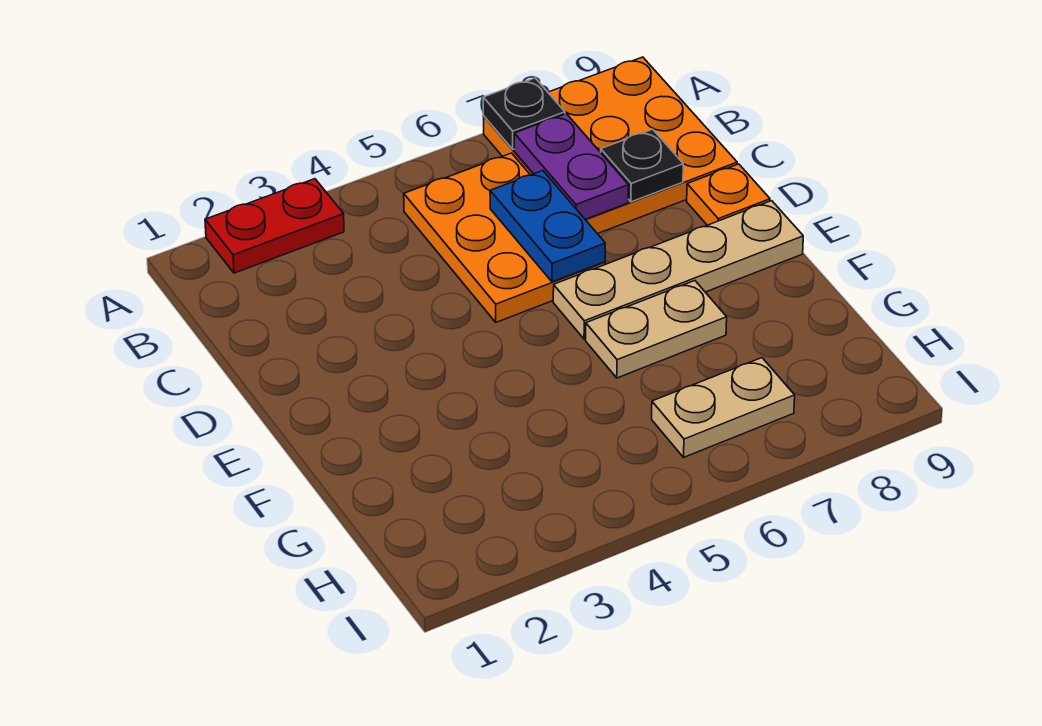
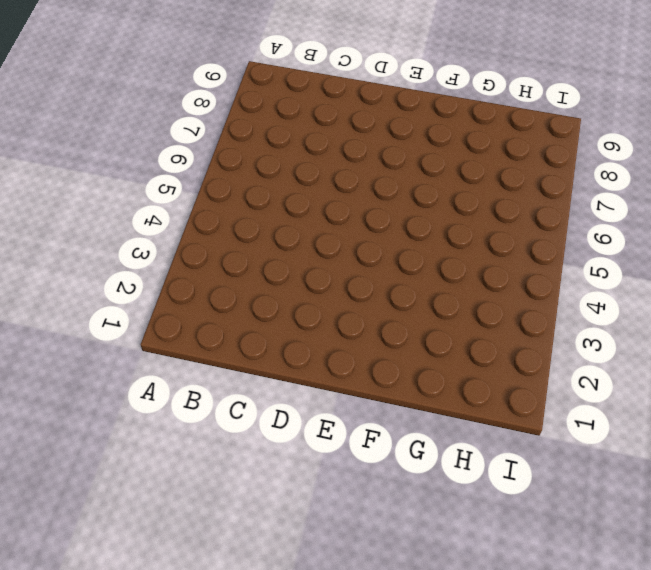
none -> red plate A2:A3 level 1
none -> orange plate A7:C9 level 1

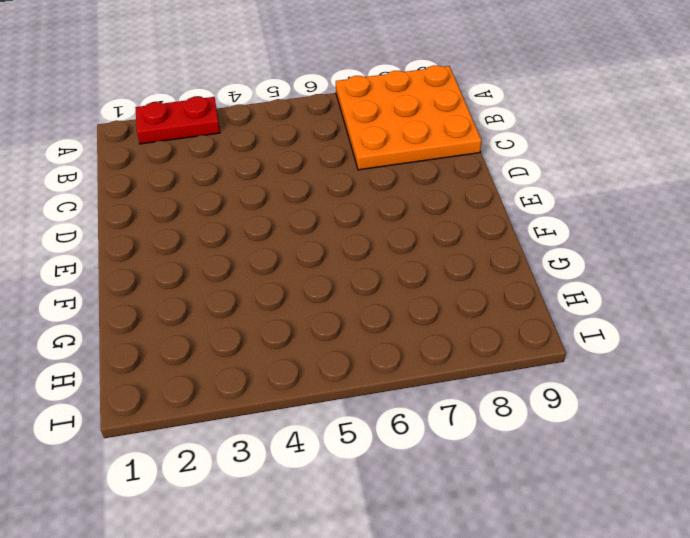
none -> orange plate B5:D6 level 1
none -> orange plate D9 level 1

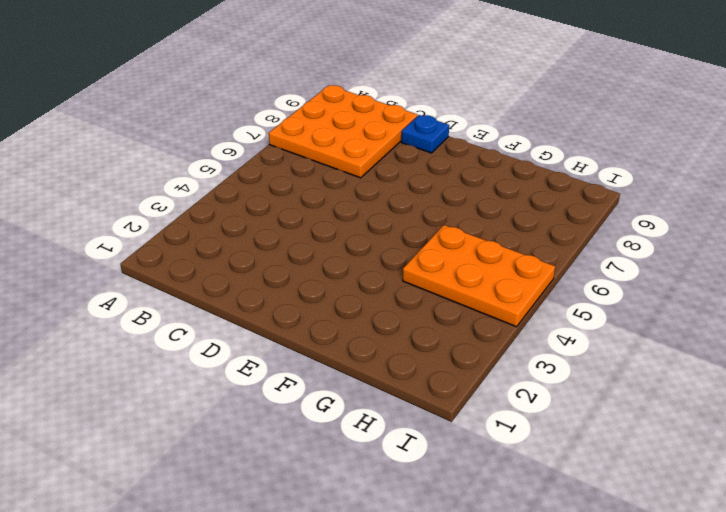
blue plate D9 level 1 -> orange plate D9 level 1
orange plate G4:I5 level 1 -> orange plate B5:D6 level 1
none -> red plate A2:A3 level 1
none -> tan plate E6:E9 level 1

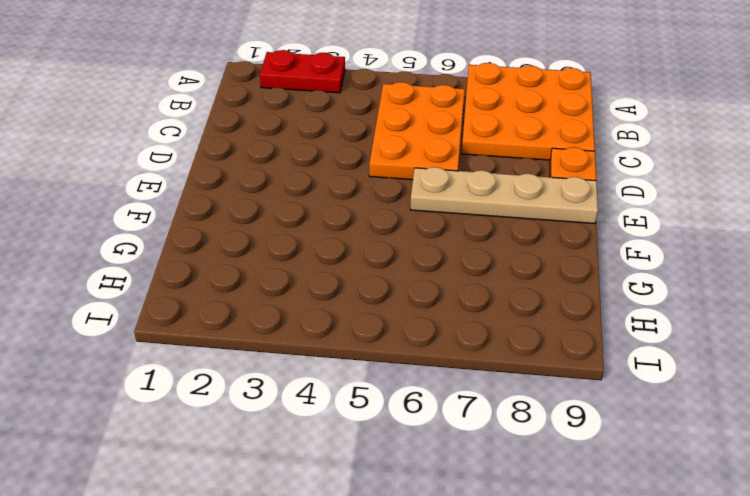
none -> tan plate F6:F7 level 1
none -> tan plate H6:H7 level 1

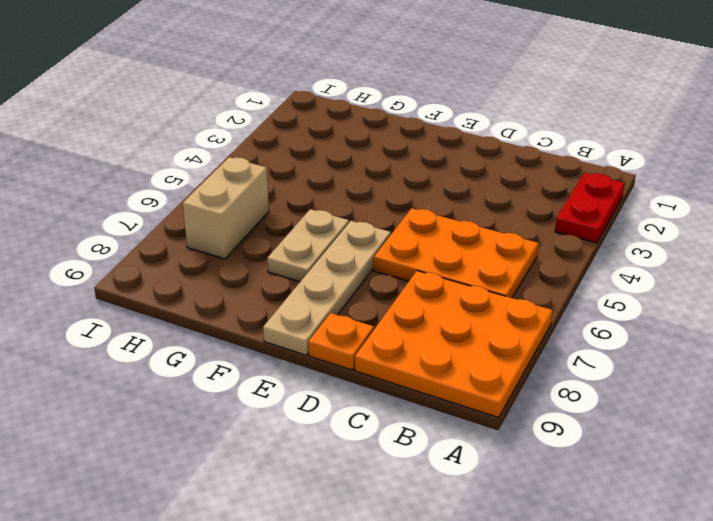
tan brick H6:H7 level 1 -> tan plate H6:H7 level 1
none -> black plate A7 level 2
none -> purple plate B7:C7 level 2

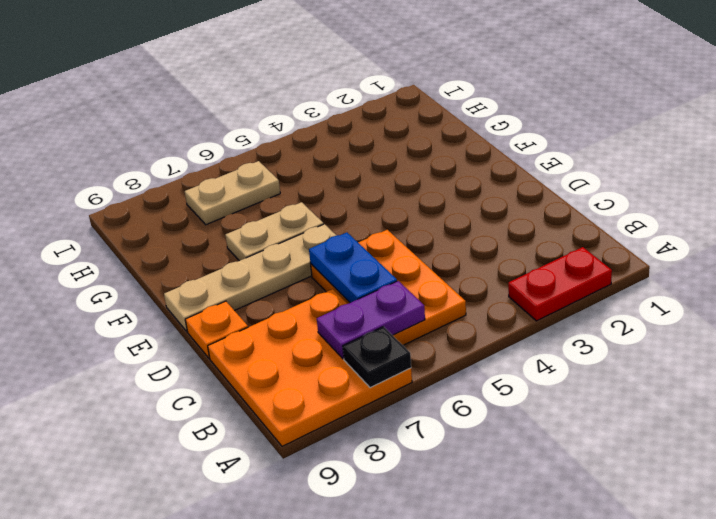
purple plate B6:B7 level 2 -> purple plate B7:C7 level 2
none -> black plate C8 level 2

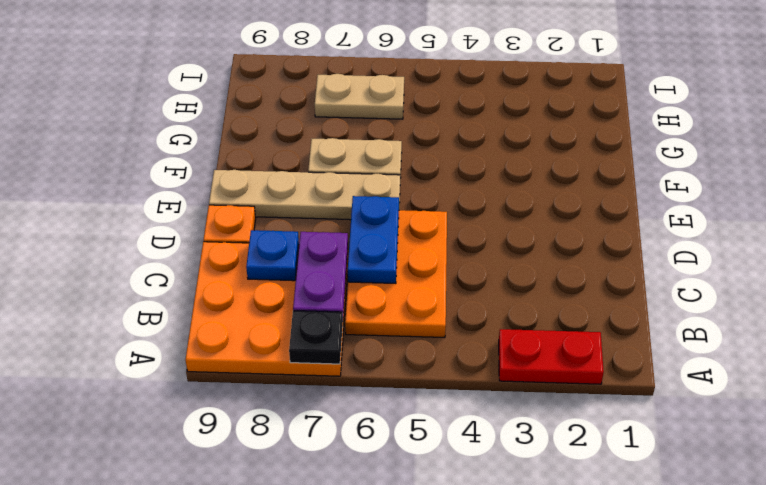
blue plate C8 level 2 -> black plate C8 level 2

